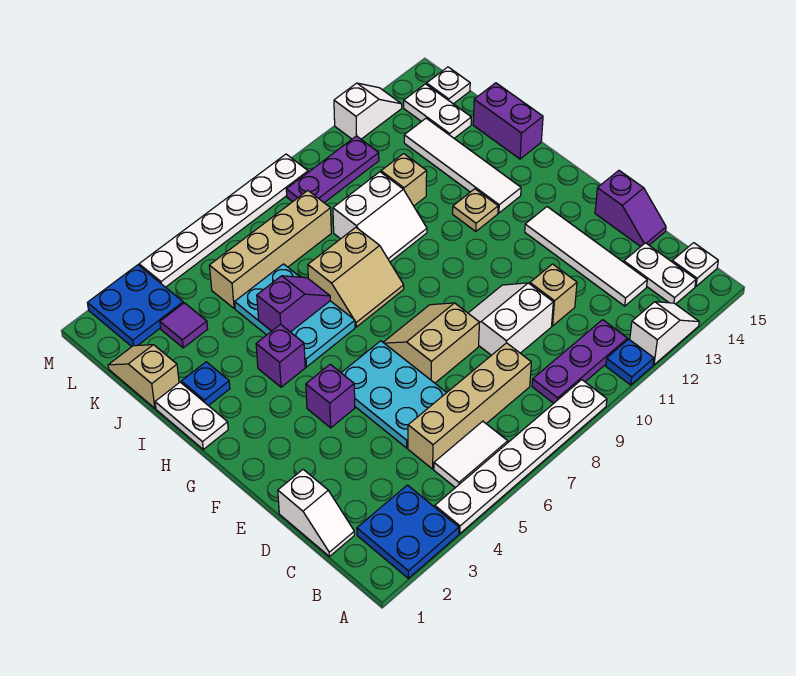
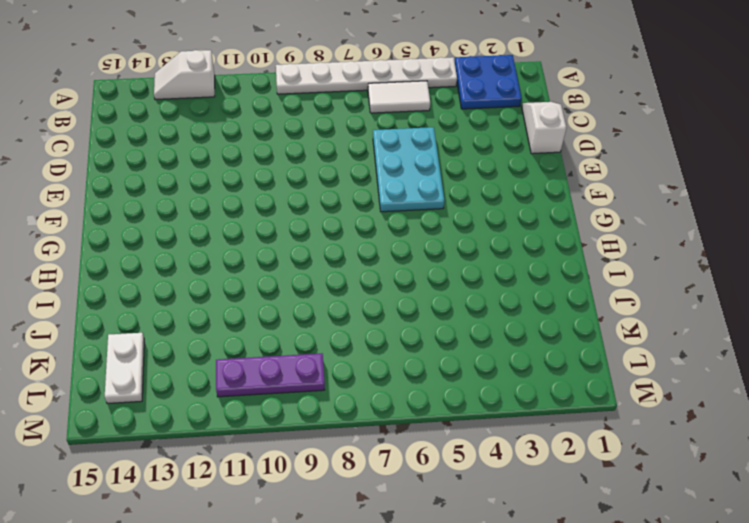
none -> blue plate A11 level 1
none -> purple plate B9:B11 level 1
none -> white plate B14:C14 level 1
none -> white plate B15 level 1

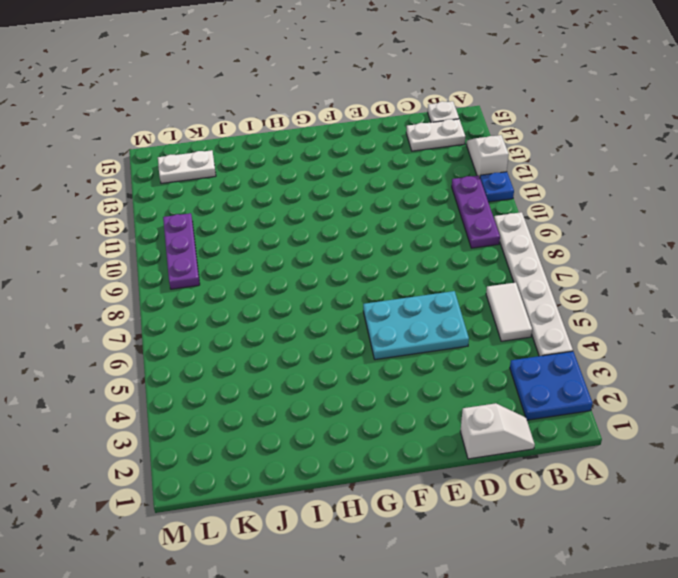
none -> tan brick C5:C8 level 1
none -> white tile C13:F13 level 1
none -> white slope D9:E10 level 1 top D
none -> tan brick D11 level 1

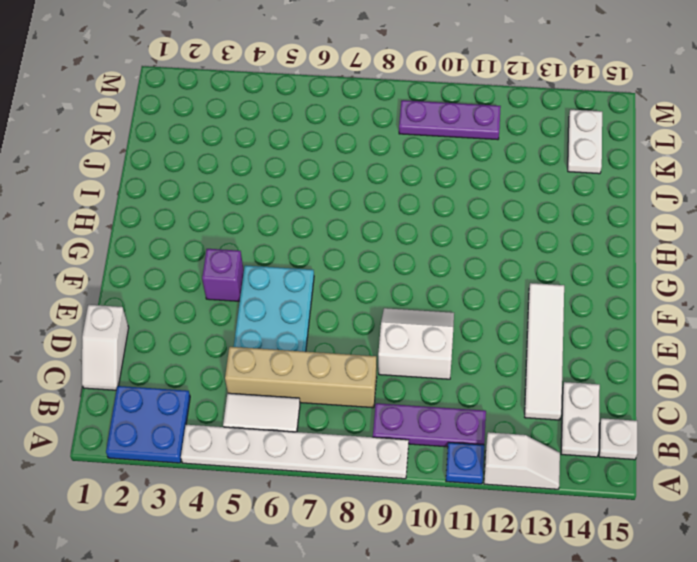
none -> tan brick D11 level 1
none -> purple slope D15:E15 level 1 top E
none -> tan slope E7:F8 level 1 top E
none -> white plate H1:I1 level 1

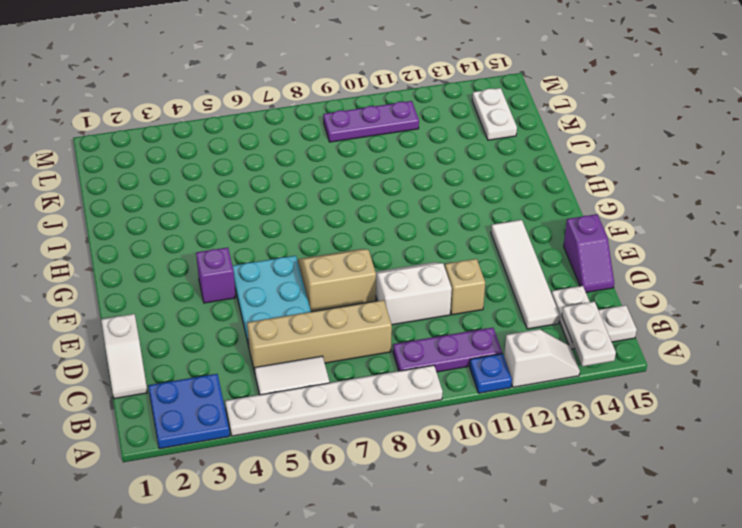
white plate A14:B14 level 2 -> white plate H1:I1 level 1
none -> purple brick H4 level 1
none -> cyan plate H5:J6 level 1
none -> tan slope H7:I8 level 1 top I
none -> tan plate H12 level 1

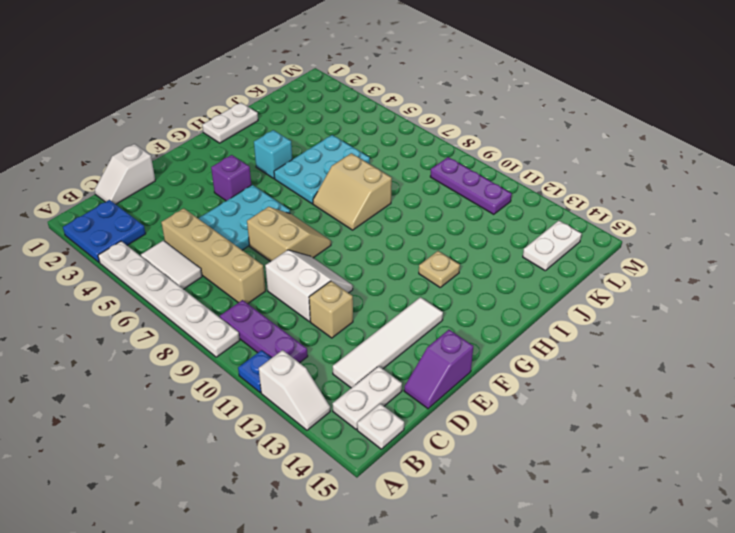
cyan brick H4 level 1 -> purple brick H4 level 1
none -> white tile H13:K13 level 1
none -> blue plate I2 level 1
none -> white slope I9:J10 level 1 top J
none -> purple brick I15:J15 level 1

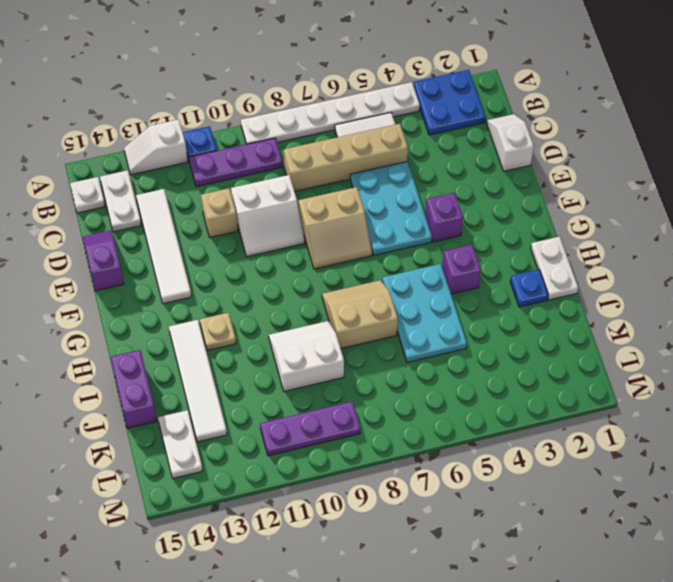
none -> tan slope J1:K1 level 1 top J
none -> tan brick J11 level 1
none -> purple tile K3 level 1
none -> tan brick K5:K8 level 1

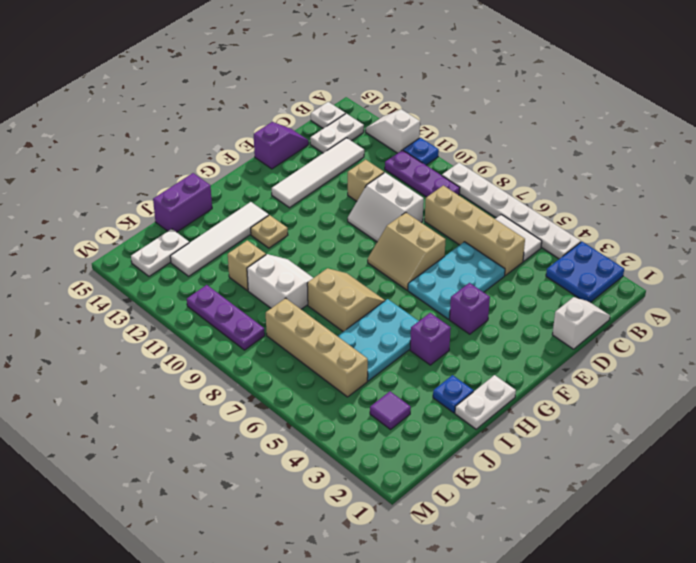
none -> tan slope J1:K1 level 1 top J
none -> blue plate L2:M3 level 1
none -> white plate L15 level 1
none -> white plate M4:M9 level 1

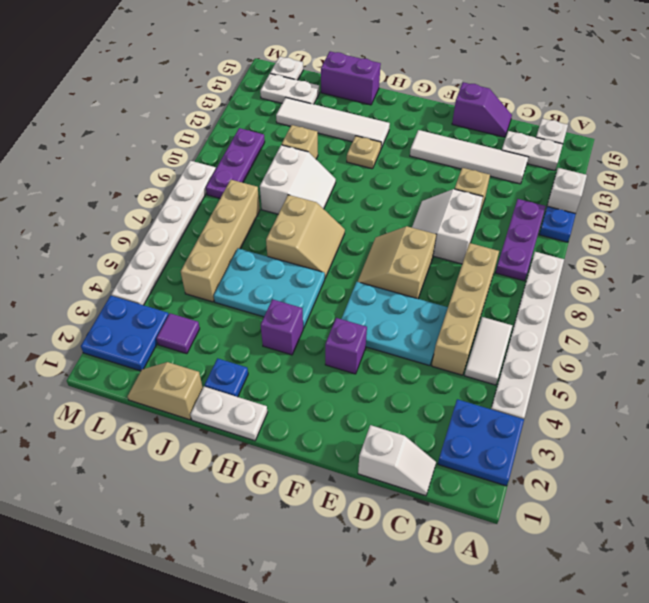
none -> white slope M12:M13 level 1 top 12
none -> purple slope I5:I6 level 2 top 5

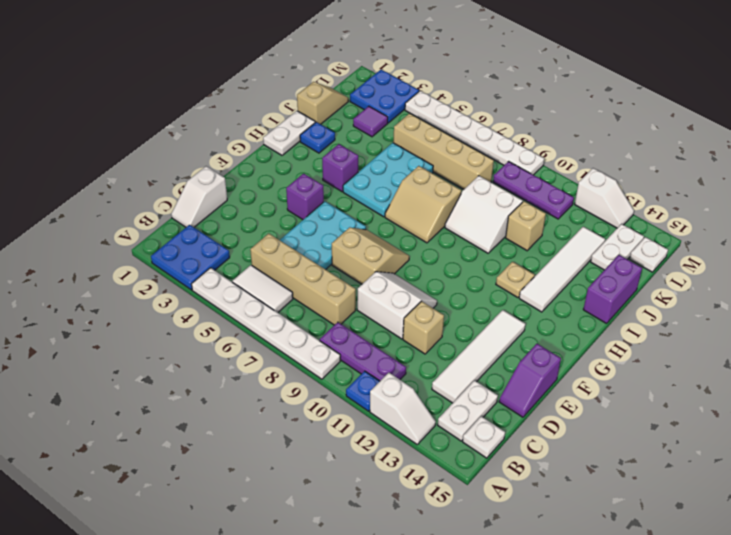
none -> purple slope I5:I6 level 2 top 5

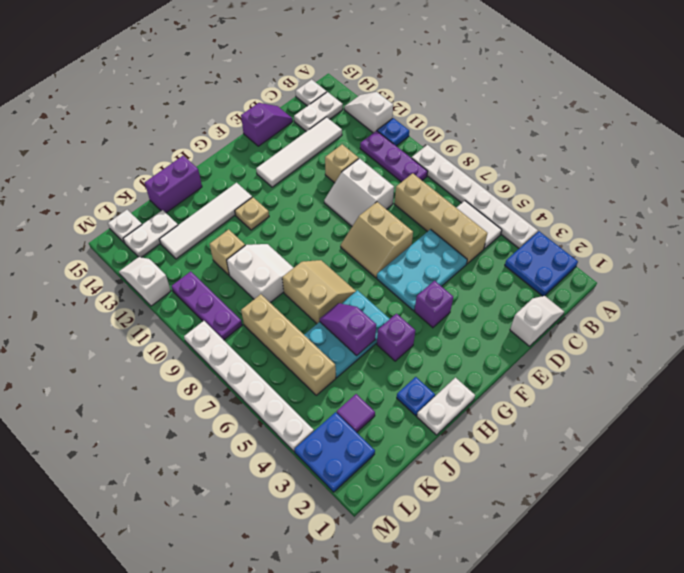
none -> tan slope J1:K1 level 1 top J

